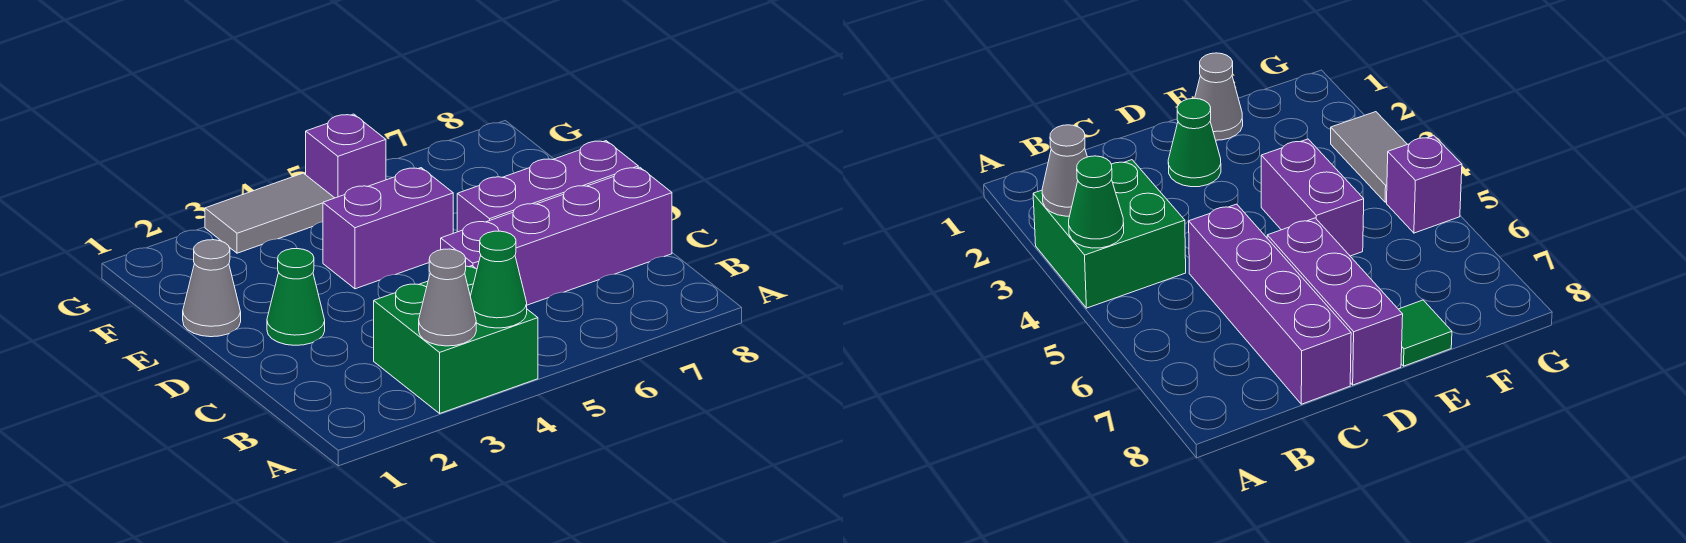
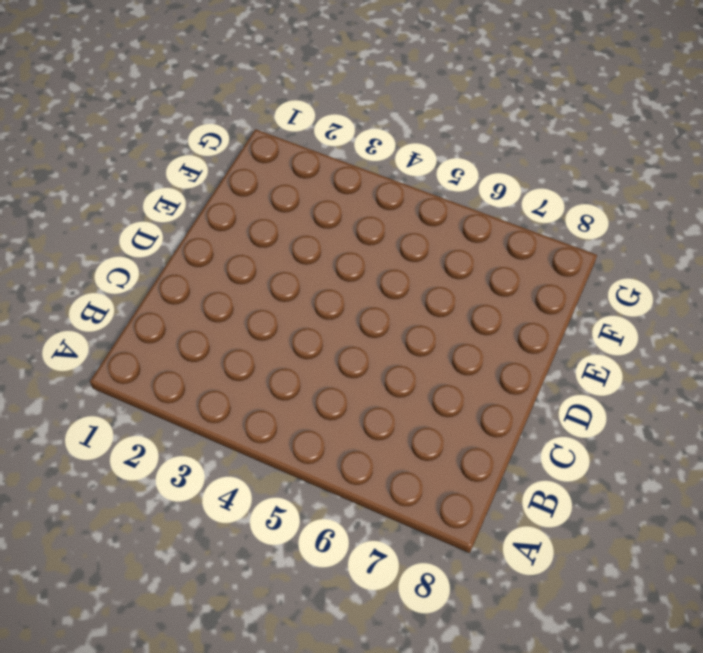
none -> green brick A3:B4 level 1
none -> purple brick C5:C8 level 1

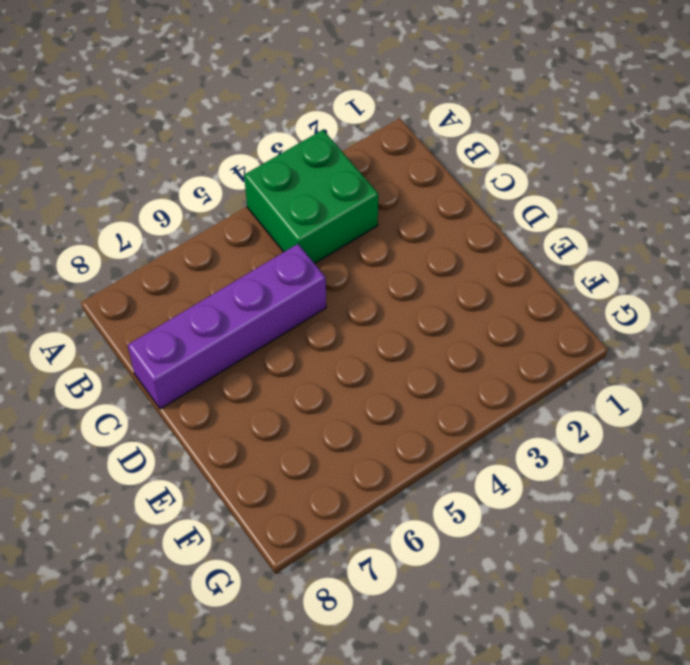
none -> green cone D2 level 1
none -> purple brick D6:D8 level 1

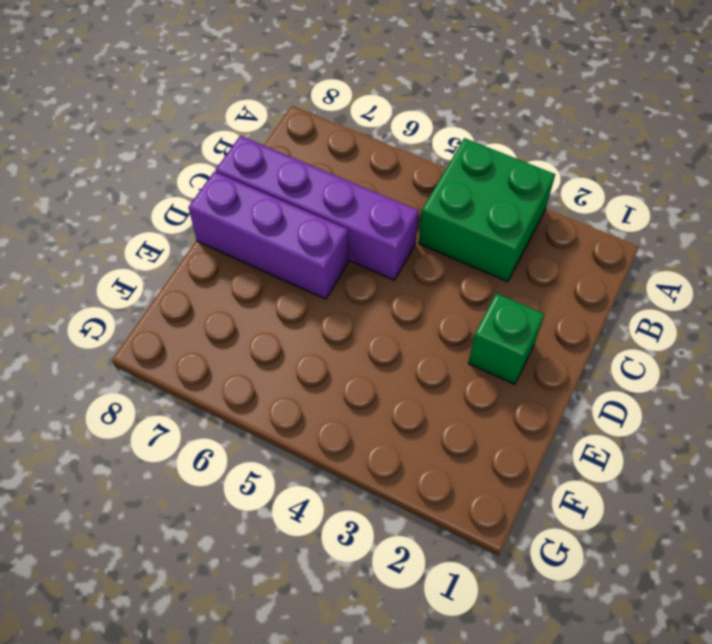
green brick D2 level 1 -> green cone D2 level 1
none -> grey cone E1 level 1
none -> purple brick E4:E5 level 1

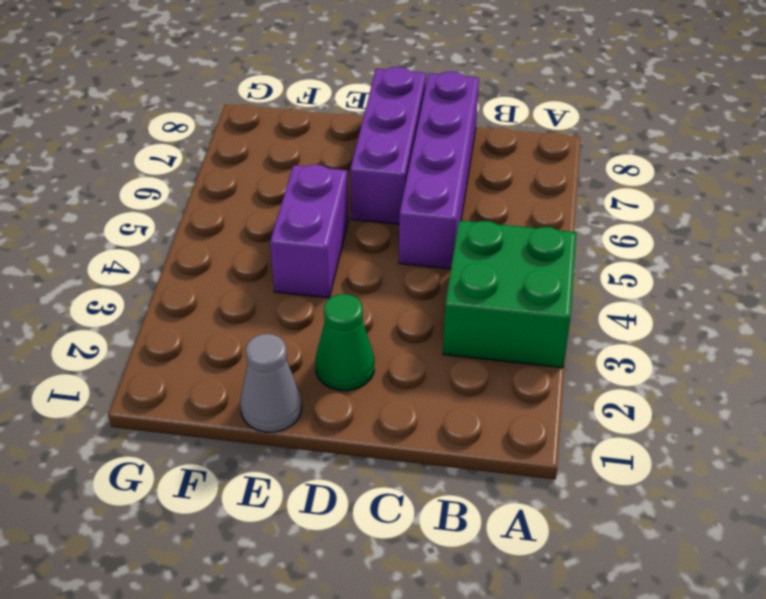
none -> green tile E8 level 1
none -> grey tile G3:G4 level 1

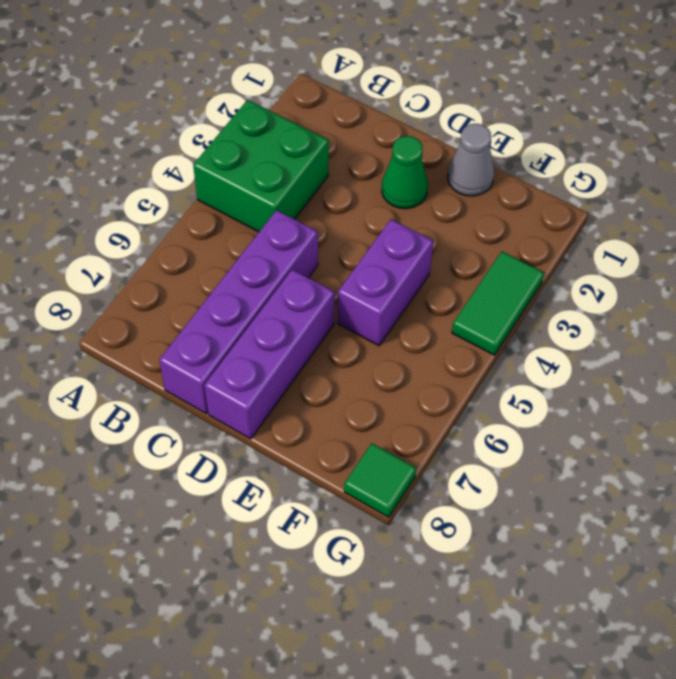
green tile G3:G4 level 1 -> grey tile G3:G4 level 1
green tile G8 level 1 -> green tile E8 level 1
none -> purple brick G5 level 1
none -> grey cone A3 level 2

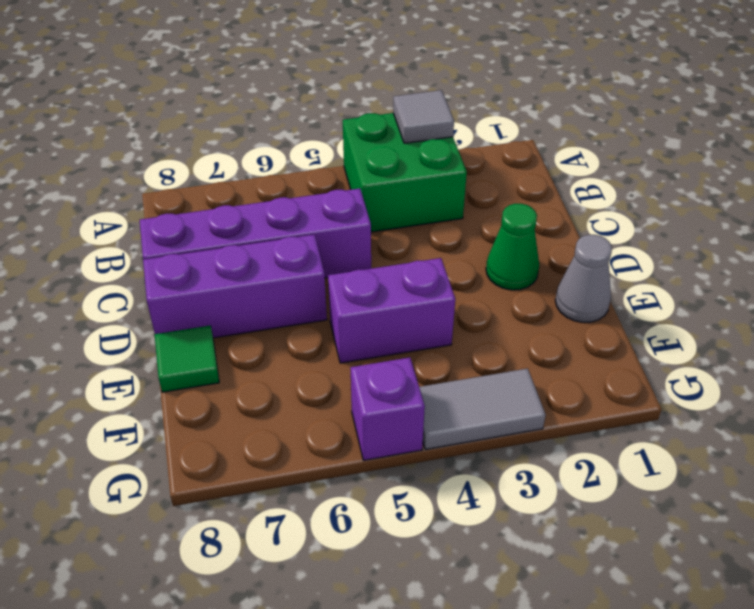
grey tile A3 level 2 -> grey cone A3 level 2
none -> green cone A4 level 2

